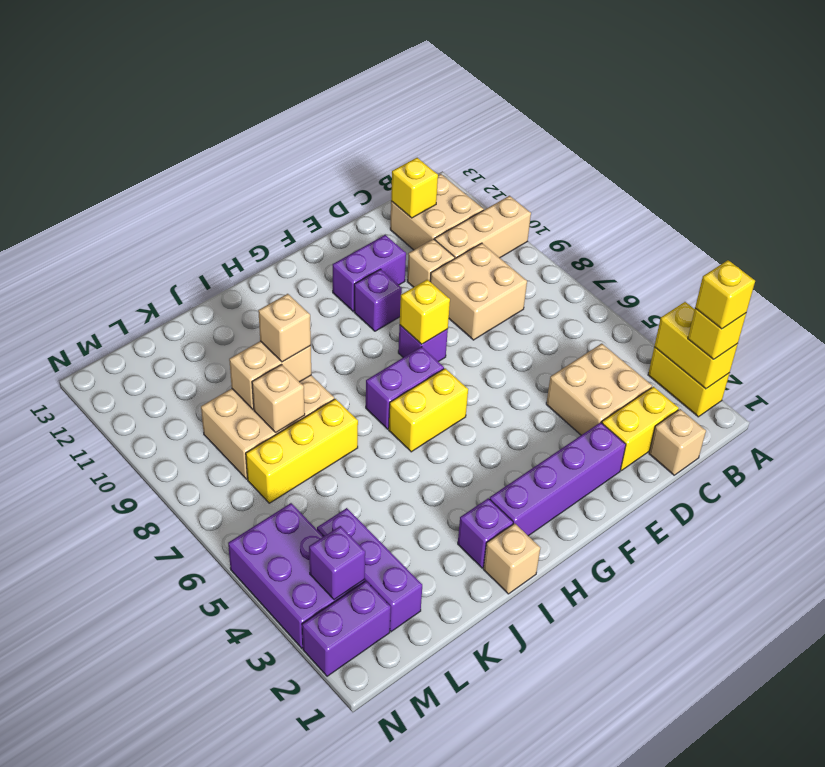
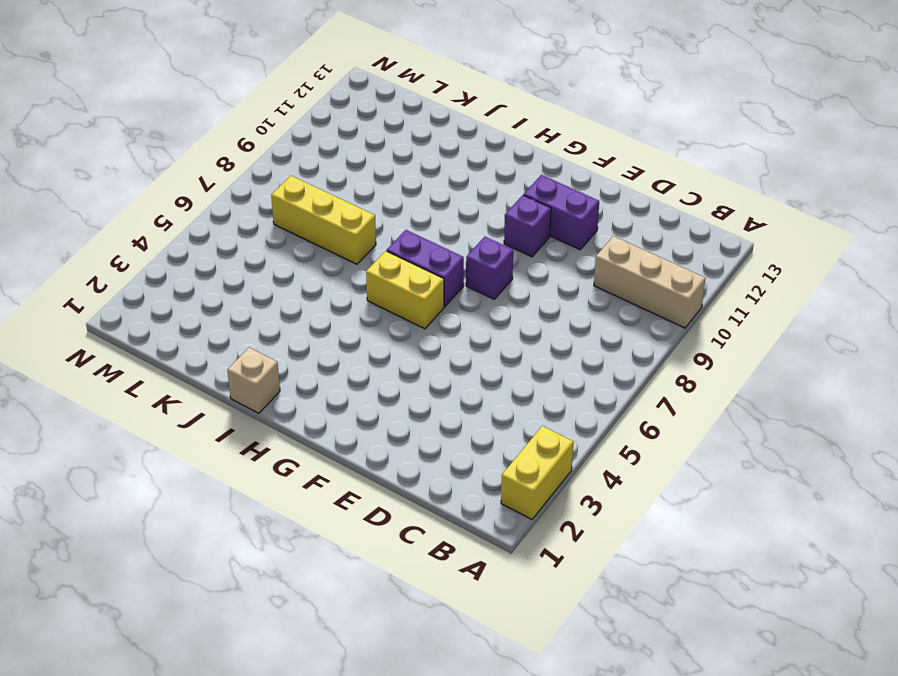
none -> tan brick B11:C12 level 1
none -> tan brick C1 level 1
none -> yellow brick C2:D2 level 1
none -> tan brick C3:D4 level 1

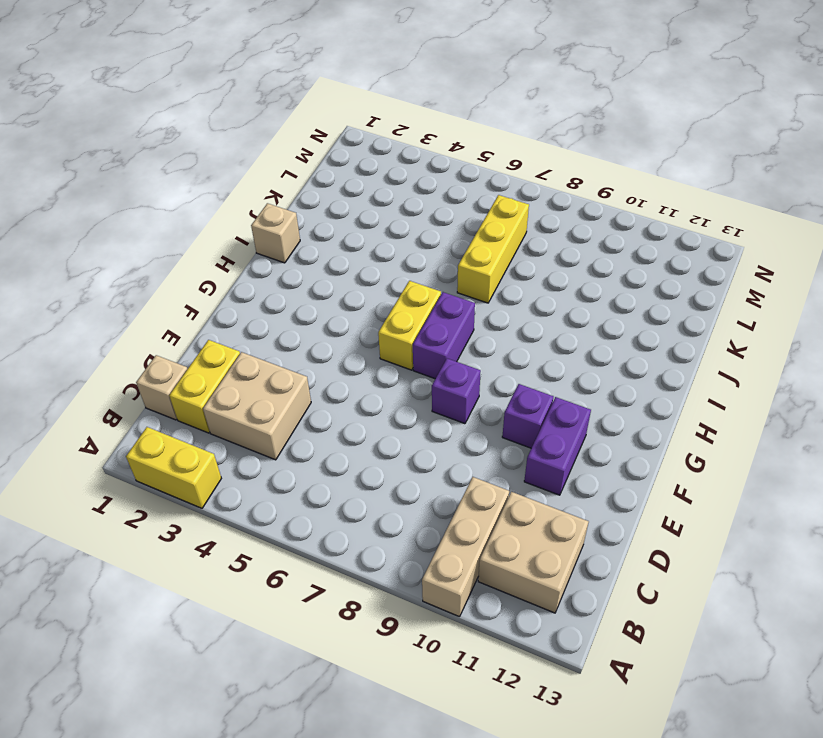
none -> tan brick C8:D9 level 1
none -> tan brick D10 level 1
none -> purple brick E2:H2 level 1
none -> purple brick I2 level 1

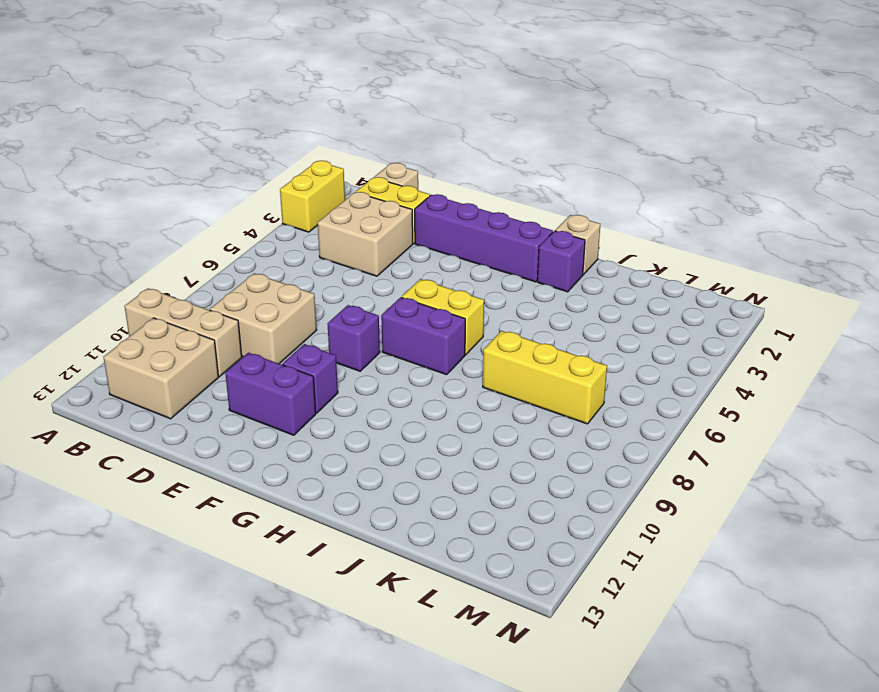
none -> tan brick D10 level 1
none -> tan brick J8:L9 level 1
none -> purple brick L2:L4 level 1
none -> purple brick M2:N2 level 1

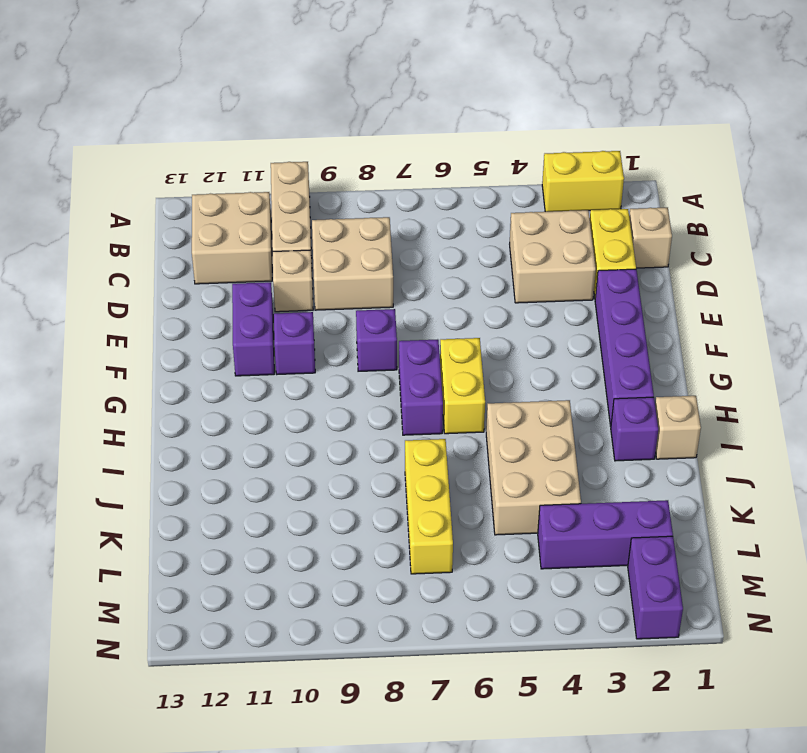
tan brick I4:K5 level 1 -> tan brick J8:L9 level 1
none -> purple brick M3:N5 level 1
none -> yellow brick A2:A3 level 2
none -> yellow brick C12 level 2
none -> yellow brick F8 level 2

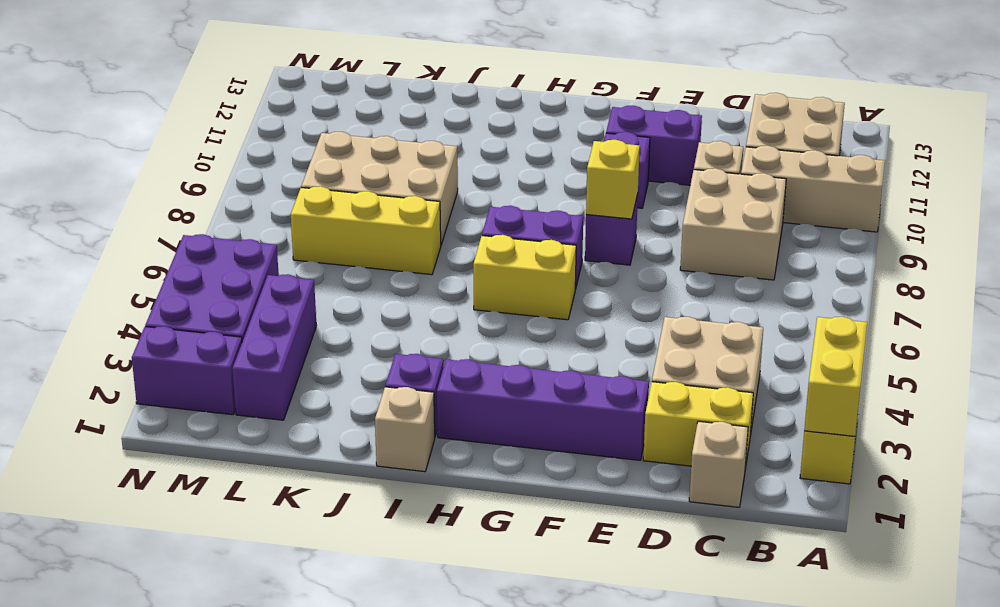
none -> yellow brick C12 level 2
none -> tan brick J9:K9 level 2
none -> tan brick K8 level 2
none -> purple brick M3 level 2

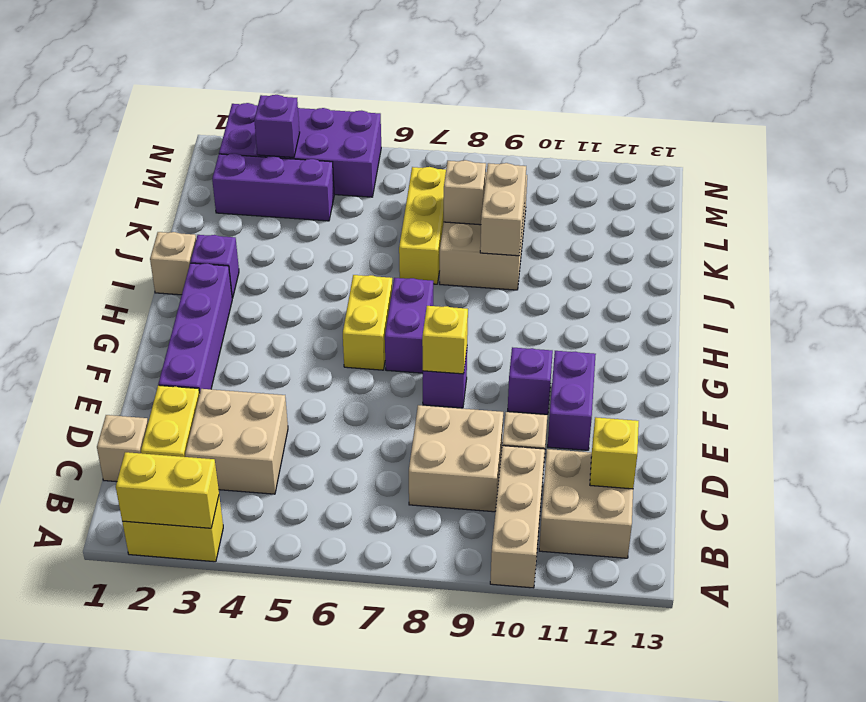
none -> yellow brick A2 level 3
none -> tan brick J9 level 3
none -> yellow brick A2 level 4

